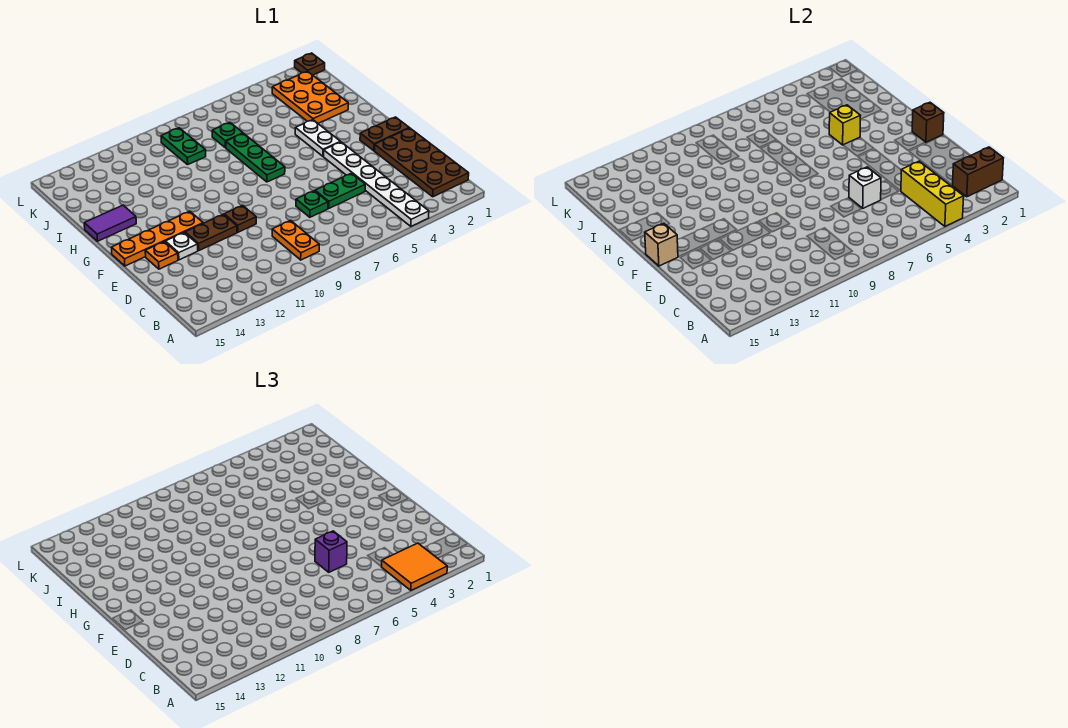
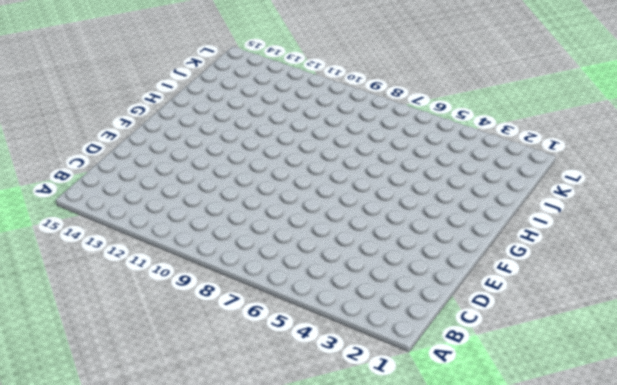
none -> white plate A4:F4 level 1
none -> brown plate B1:E2 level 1
none -> orange plate B9:C9 level 1

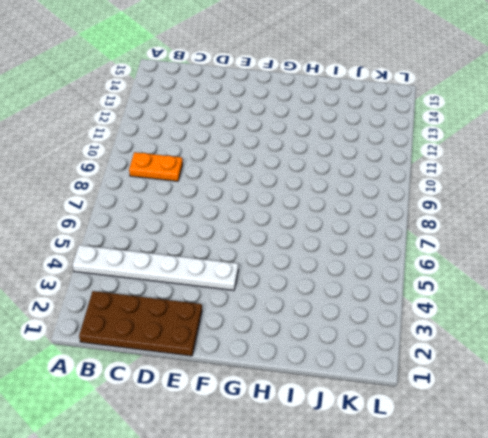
none -> green plate D5:D6 level 1
none -> green plate D7 level 1
none -> brown plate E10 level 1

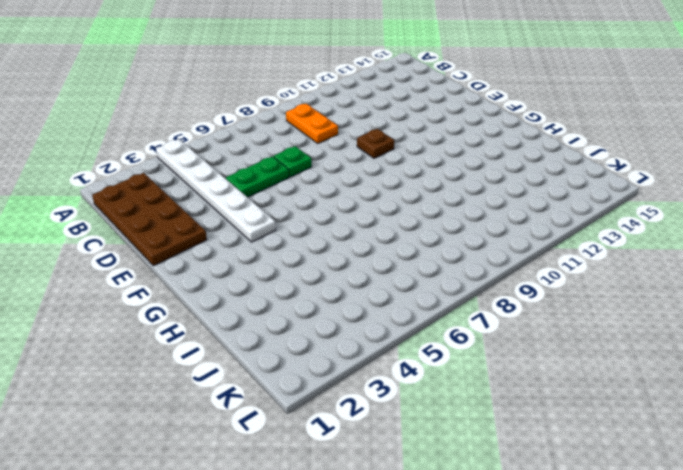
none -> brown plate E11:E12 level 1
none -> white plate E13 level 1
none -> orange plate E14 level 1

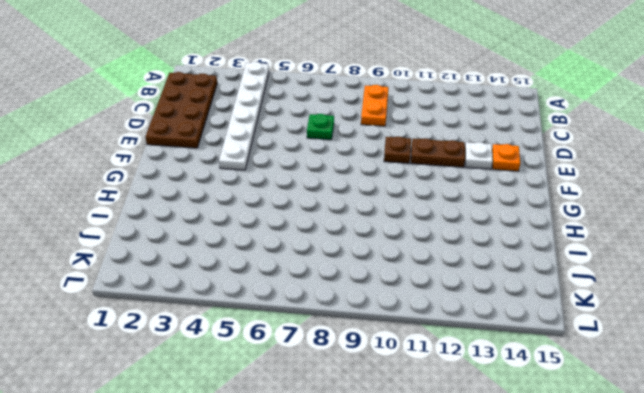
none -> green plate D5:D6 level 1
none -> brown plate F1:F2 level 1
none -> orange plate F12:F15 level 1

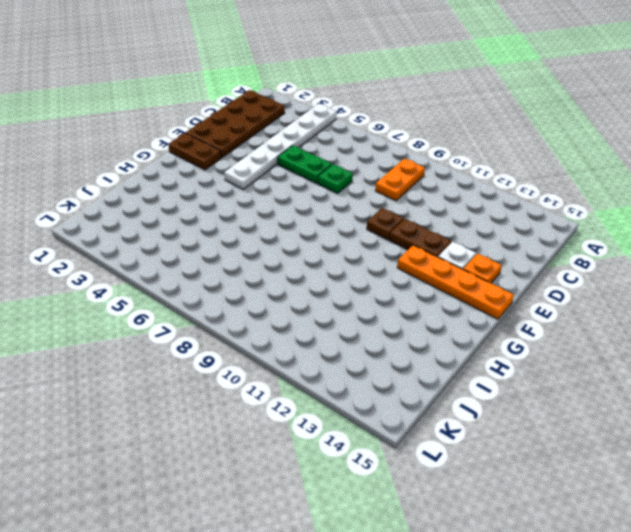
none -> white plate G4:H4 level 1
none -> green plate G7:I7 level 1
none -> purple tile H14:H15 level 1

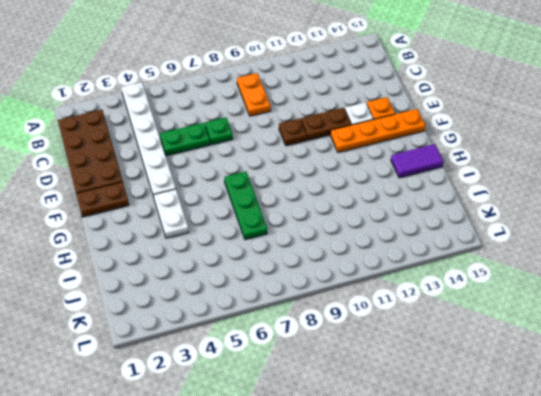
none -> orange plate I2:K3 level 1
none -> green plate J7 level 1
none -> green plate J9:K9 level 1

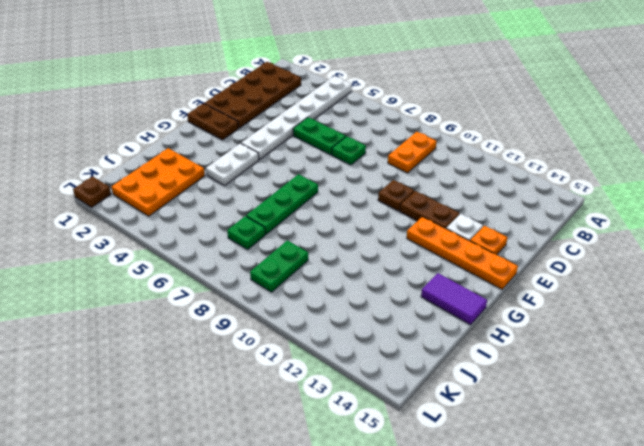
none -> yellow brick A4:C4 level 2
none -> brown brick B1:B2 level 2
none -> white brick D6 level 2

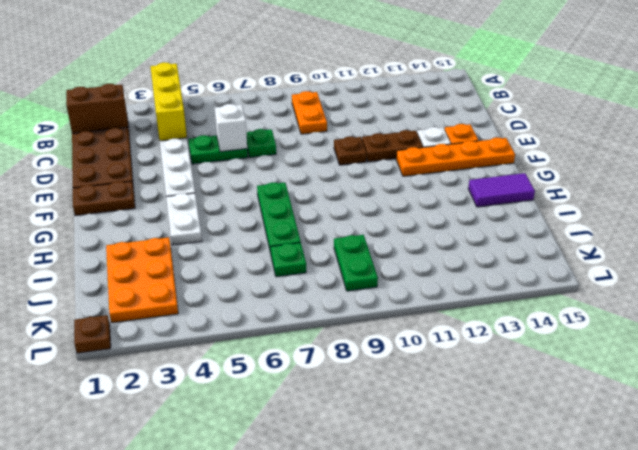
none -> brown brick F1 level 2
none -> tan brick F15 level 2
none -> yellow brick H4 level 2

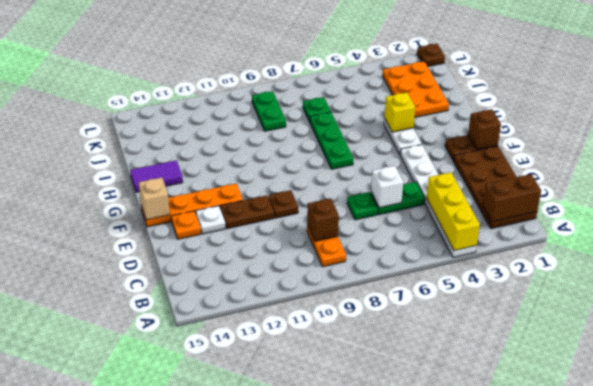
brown brick C9 level 2 -> none
none -> orange tile A3:B4 level 3
none -> purple brick D6 level 3

